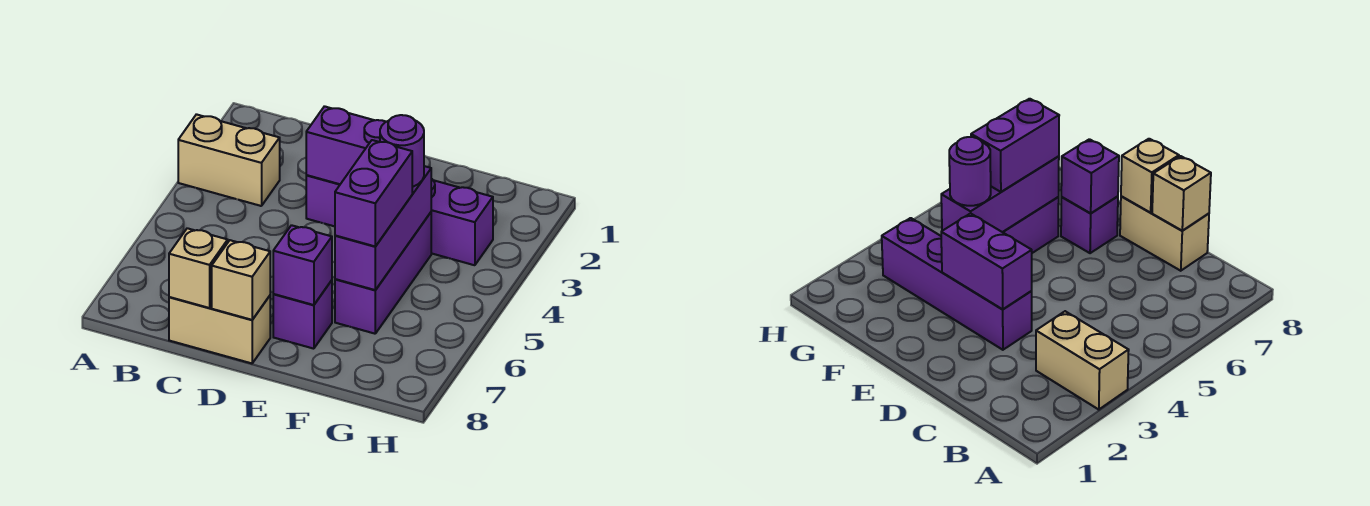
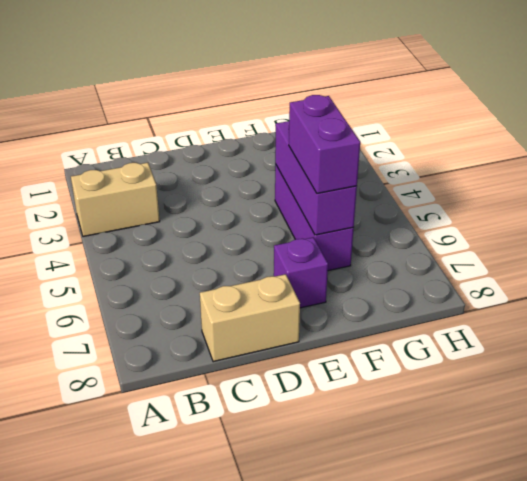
none -> purple brick D3:G3 level 1
none -> tan brick C8 level 2
none -> purple brick D3:E3 level 2

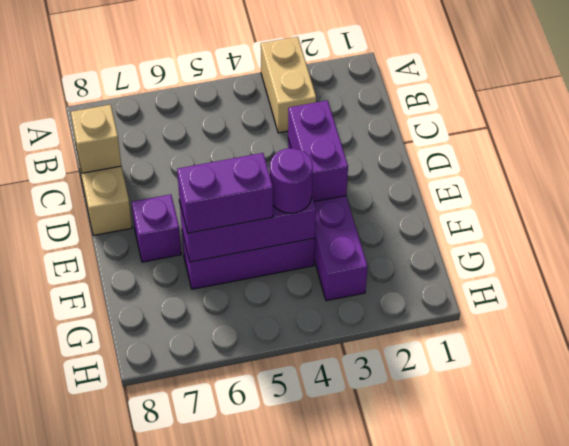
none -> tan brick D8 level 2
none -> purple brick E7 level 2

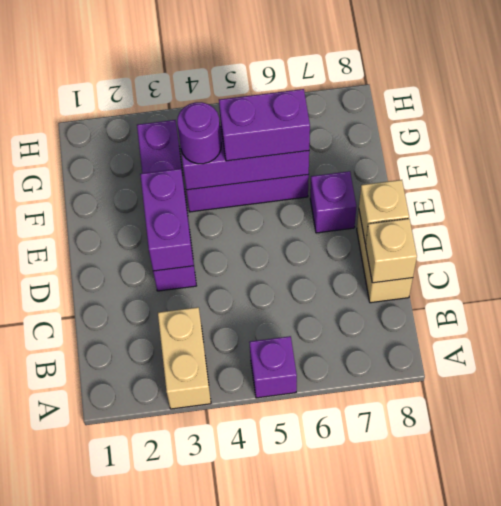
purple brick A5 level 1 -> purple brick E7 level 2

